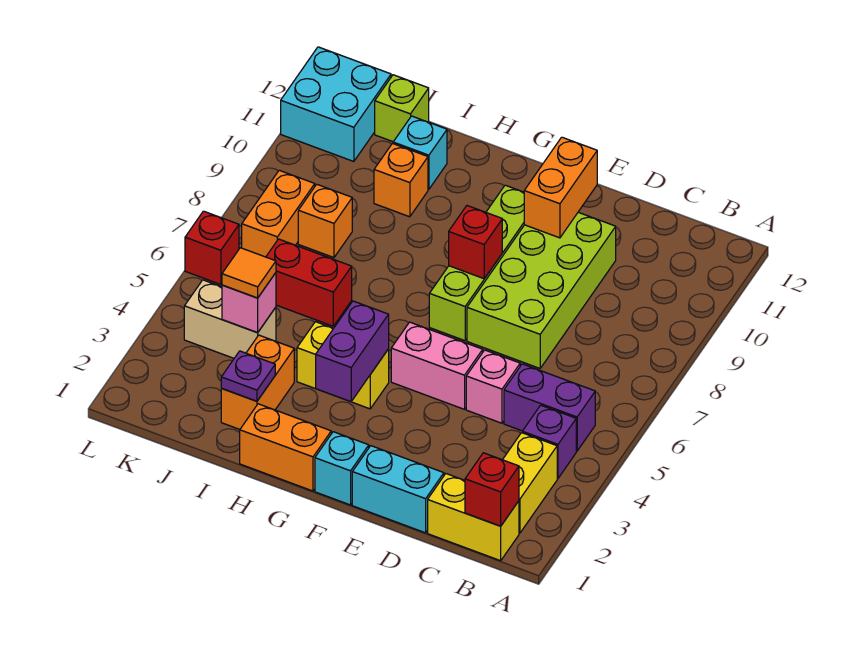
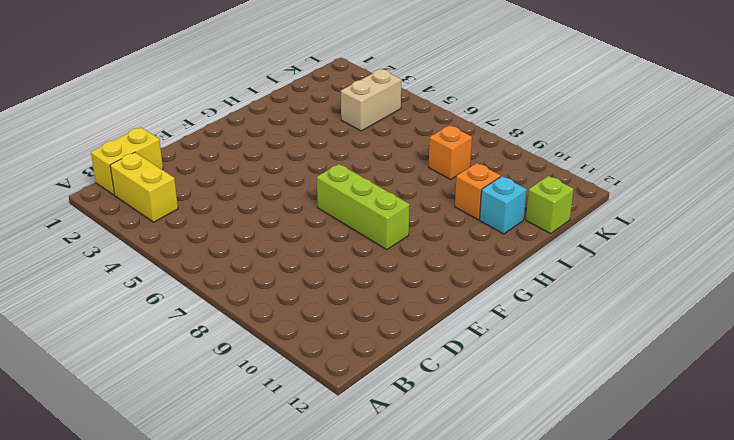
lime brick F7:F9 level 1 -> lime brick F7:F10 level 1
none -> purple brick B4 level 1
none -> purple brick B5:C5 level 1
none -> cyan brick D1:E1 level 1

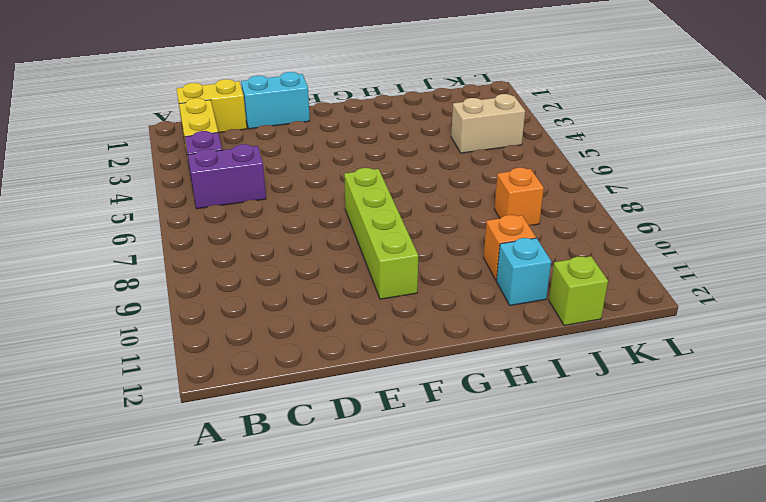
none -> pink brick D5 level 1
none -> lime brick D7:E10 level 1
none -> pink brick E5:F5 level 1

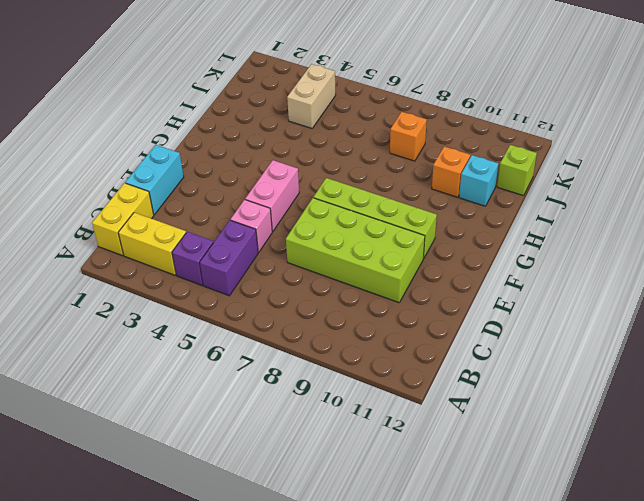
none -> cyan brick F1 level 1
none -> orange brick G1:H1 level 1
none -> yellow brick G4:H4 level 1

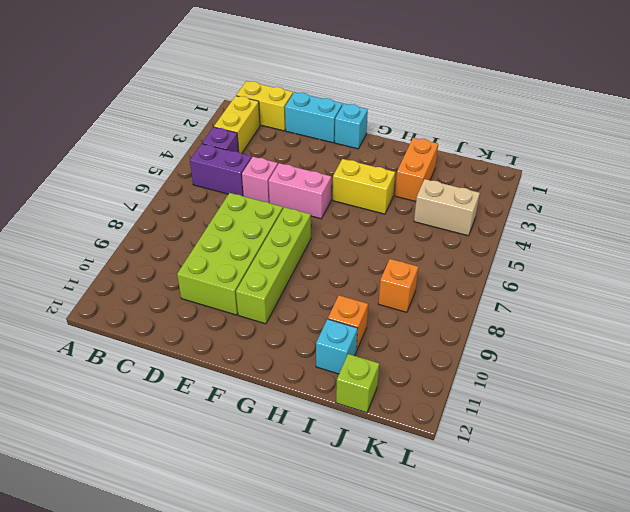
none -> orange brick G1:H1 level 1
none -> red brick I6:J6 level 1
none -> orange brick K7:K8 level 1

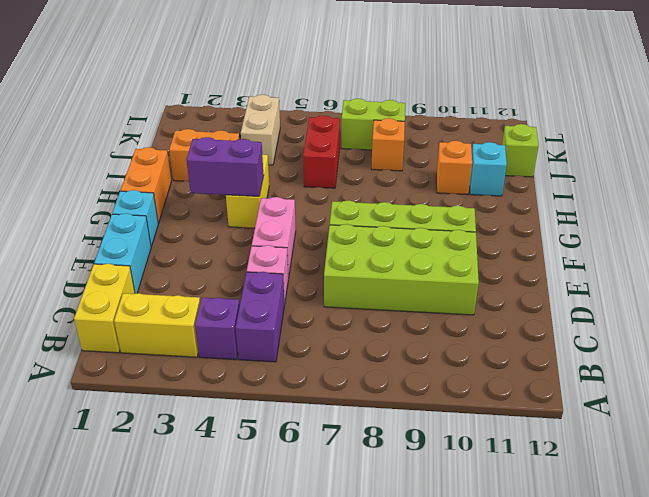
lime brick K7:K8 level 1 -> orange brick K7:K8 level 1
none -> cyan brick K11:L12 level 1
none -> red brick L6 level 1
none -> red brick B1 level 2

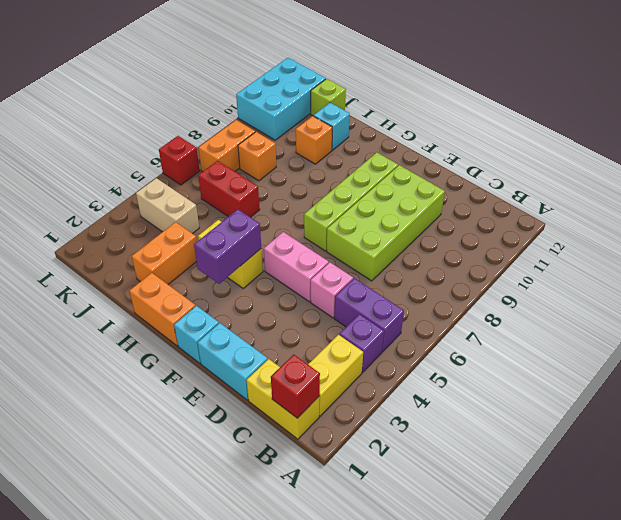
cyan brick K10:L12 level 1 -> cyan brick K11:L12 level 1
none -> orange brick E10:E11 level 2
none -> red brick F8 level 2
none -> purple plate I2 level 2

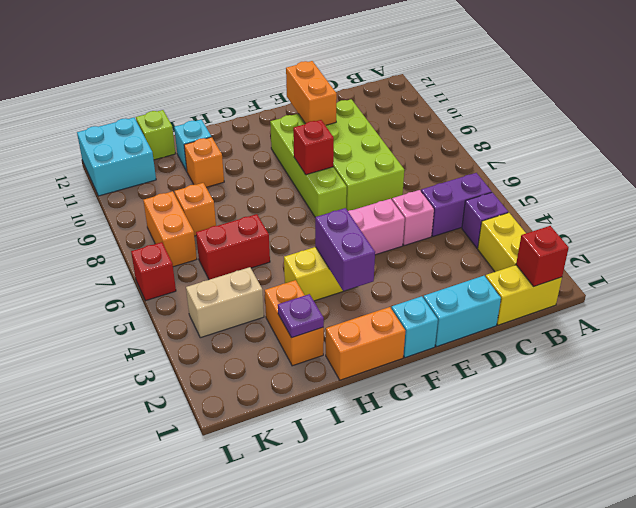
none -> pink brick J4 level 2
none -> orange tile J4 level 3

